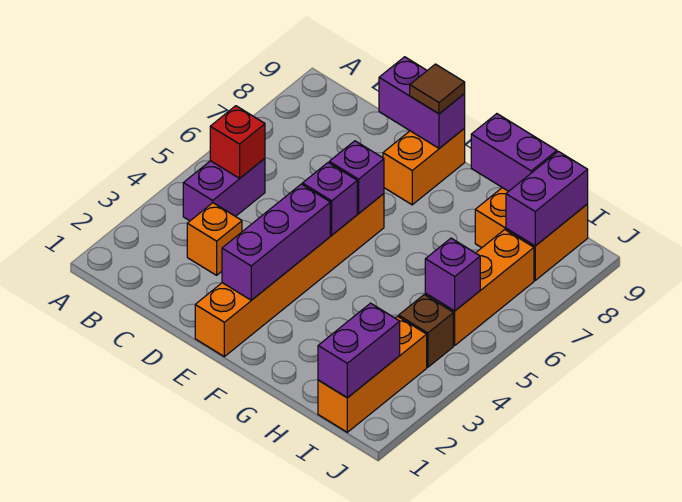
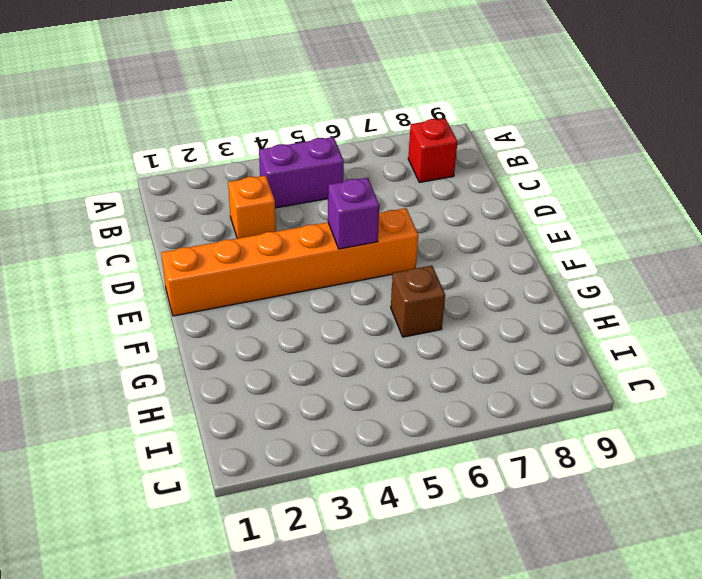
red brick B8 level 1 -> red brick B5 level 2
brown brick G6 level 1 -> brown brick I4 level 1
none -> orange brick E8:E9 level 1
none -> orange brick H8:I9 level 1
none -> orange brick I1:I3 level 1

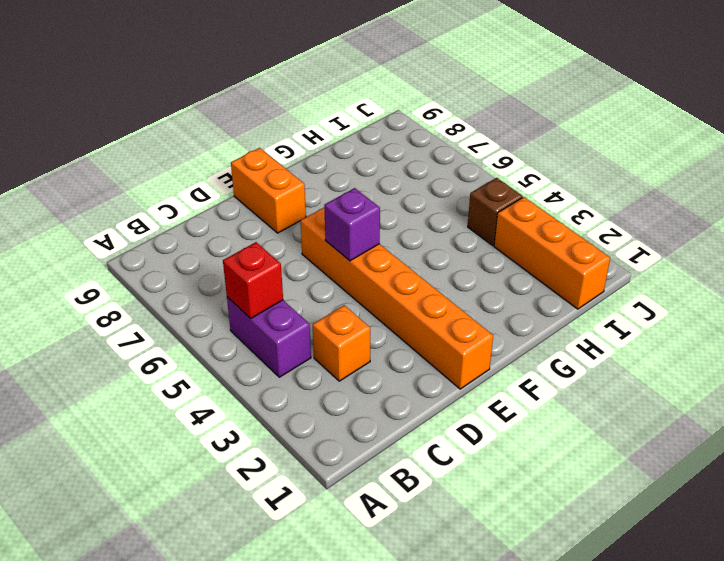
none -> orange brick H8:I9 level 1
none -> orange brick I5:I7 level 1
none -> purple brick D9:E9 level 2

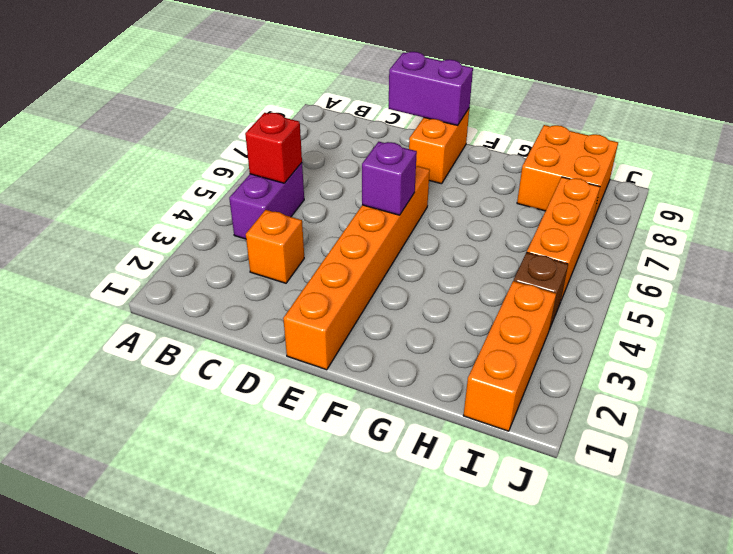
none -> purple brick E2:E4 level 2
none -> purple brick E6 level 2
none -> purple brick G9:H9 level 2

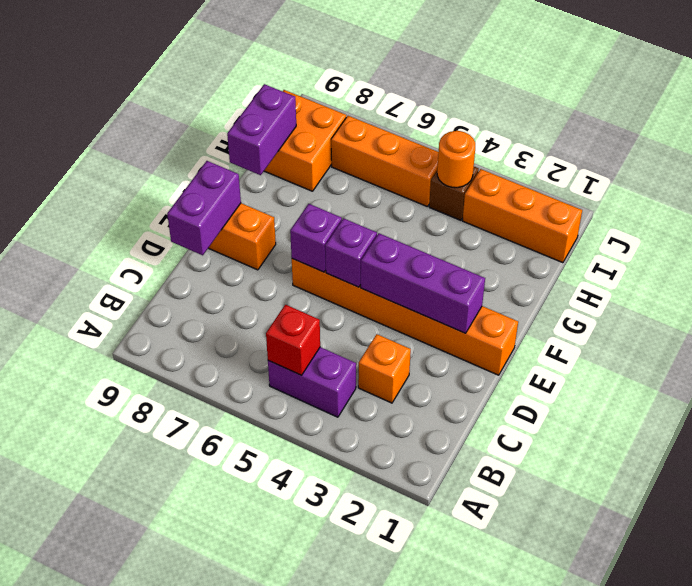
orange round brick I4 level 2 -> none
none -> purple brick I1:I2 level 2
none -> purple brick I5 level 2
none -> purple brick I8:I9 level 2

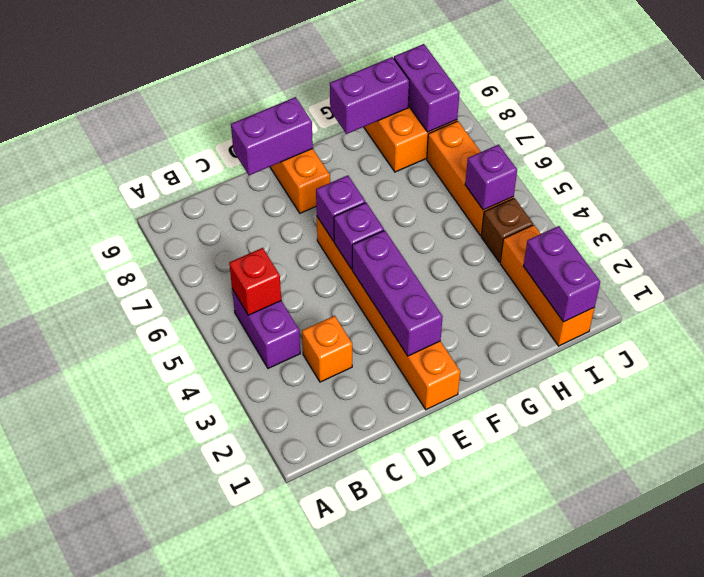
none -> brown tile E9 level 3

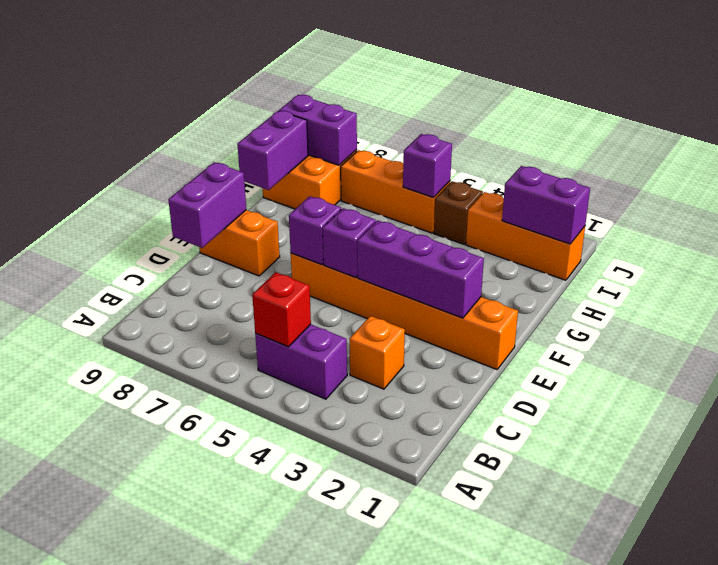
none -> brown tile E9 level 3

